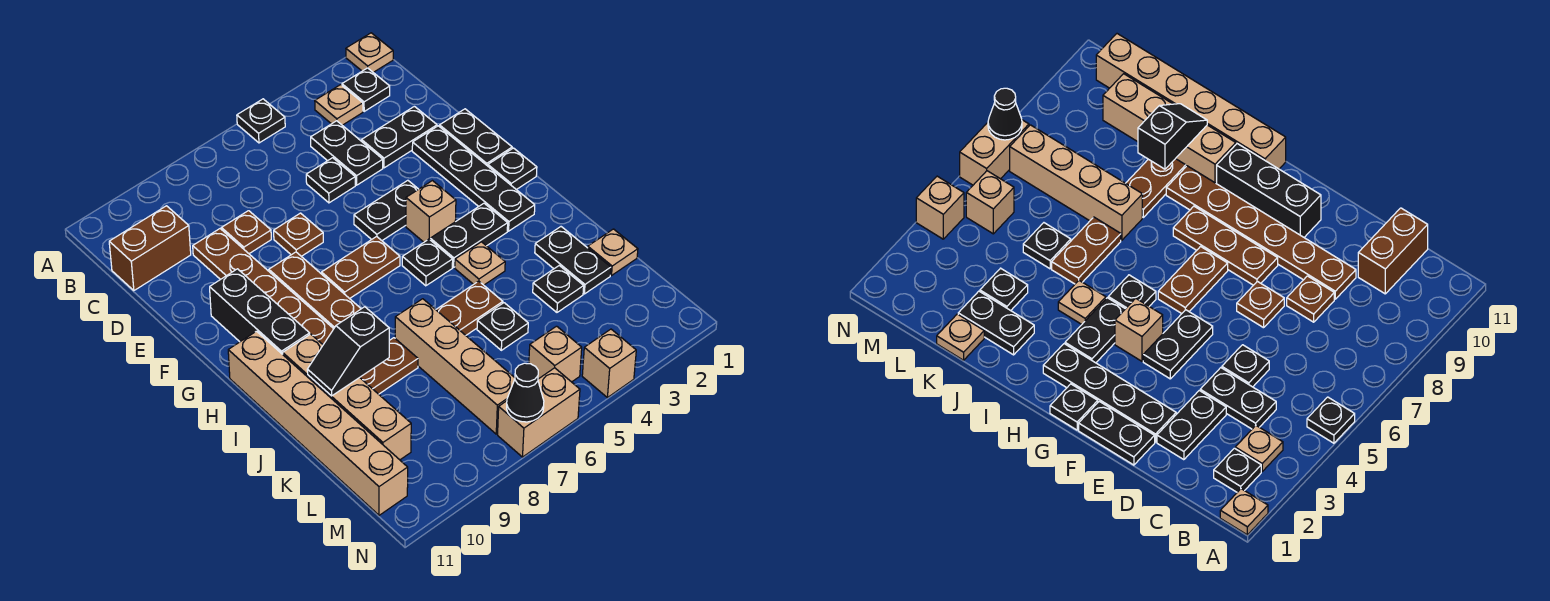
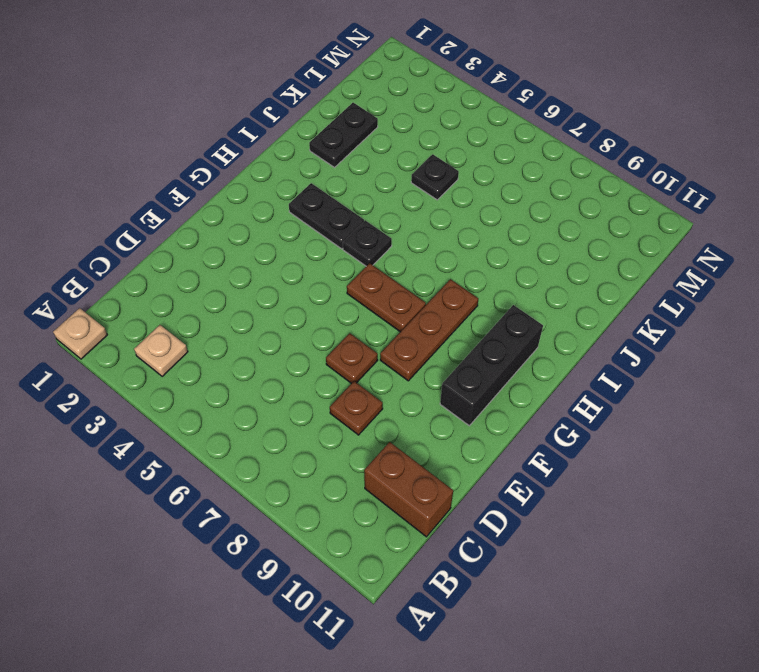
none -> black plate A5 level 1
none -> black plate B2 level 1
none -> black plate C4:D4 level 1
none -> black plate D2:D3 level 1

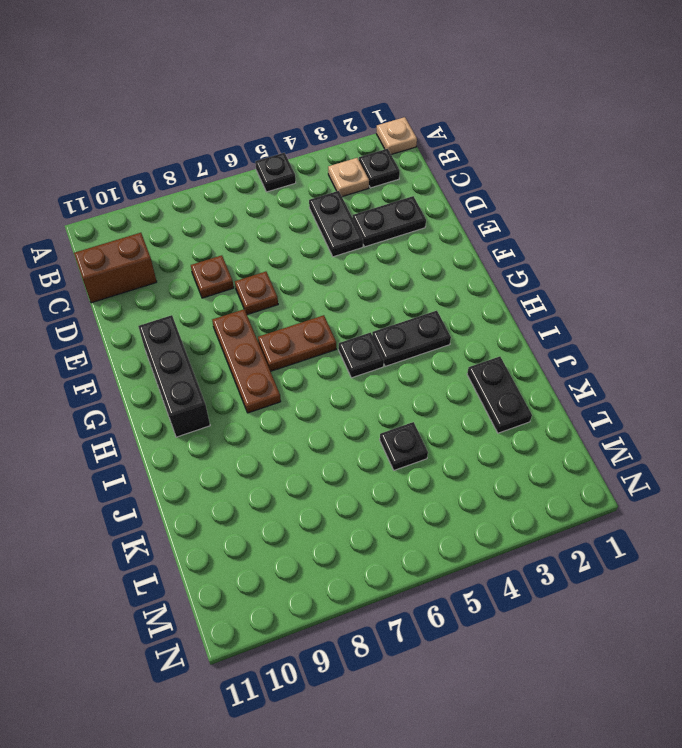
none -> black plate D5 level 1
none -> brown plate D9:I9 level 1
none -> black plate E1:F1 level 1
none -> black plate E2:H2 level 1

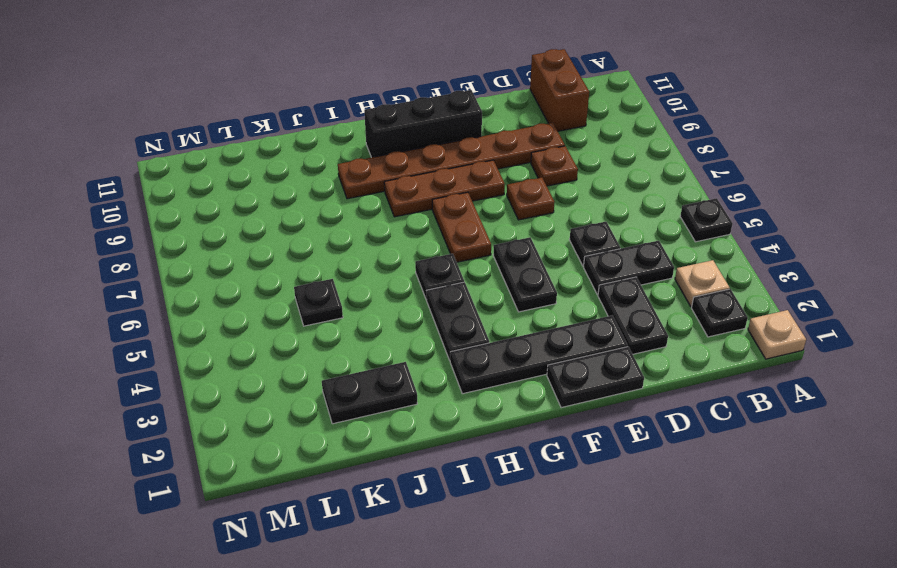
none -> black plate G1 level 1
none -> tan brick G4 level 1
none -> tan brick H11:M11 level 1
none -> tan plate I4 level 1

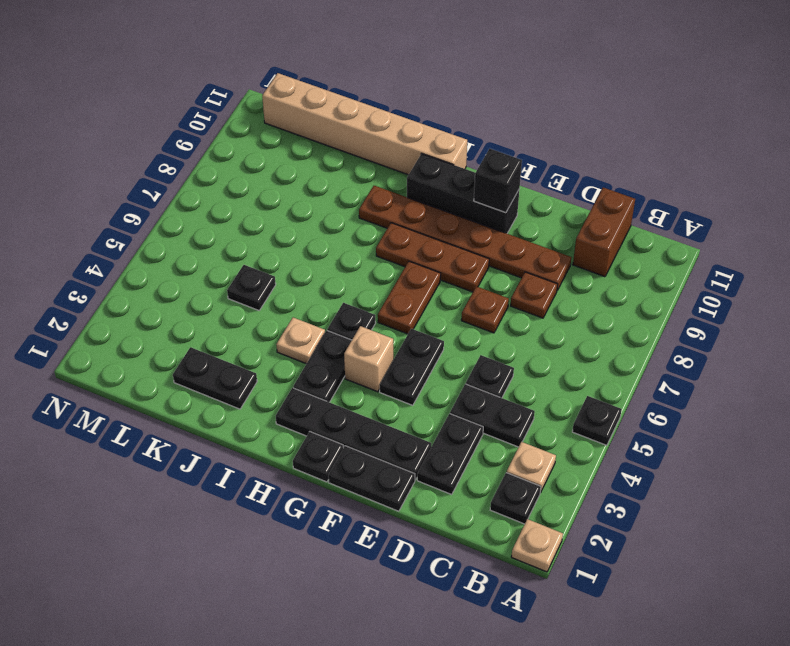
black brick F10 level 2 -> none
none -> tan brick I10:L10 level 1
none -> brown plate J5:J6 level 1
none -> tan brick J7:M7 level 1
none -> brown plate J8:J9 level 1

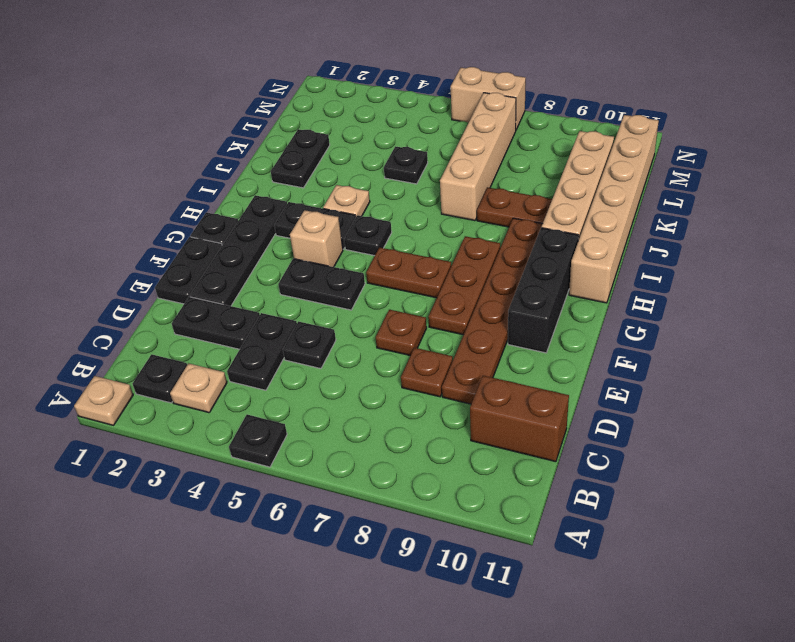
none -> brown plate J5:J6 level 1
none -> tan plate K1 level 1
none -> black plate K3 level 1
none -> tan brick M5 level 1

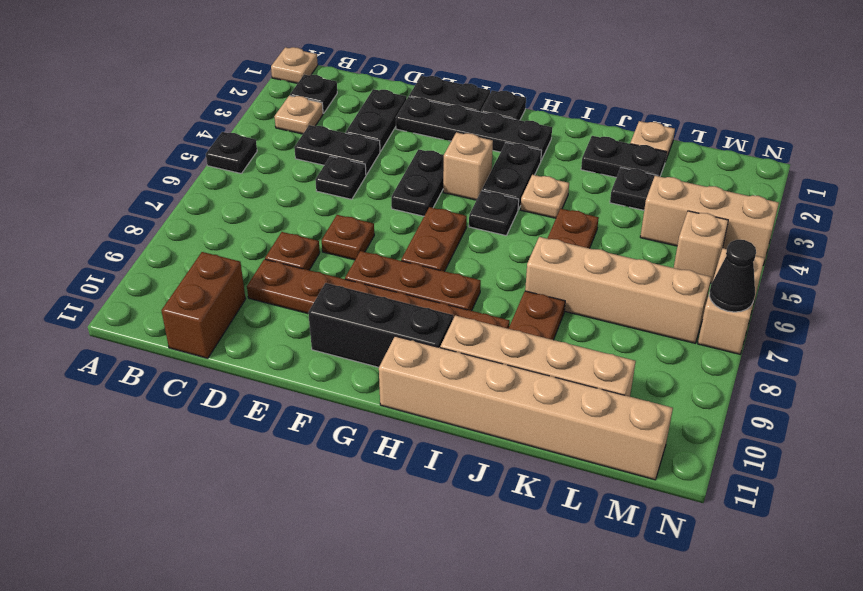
tan brick L4:N4 level 1 -> tan brick N4 level 1
none -> black plate K5 level 1
none -> black slope J9:J10 level 2 top 9

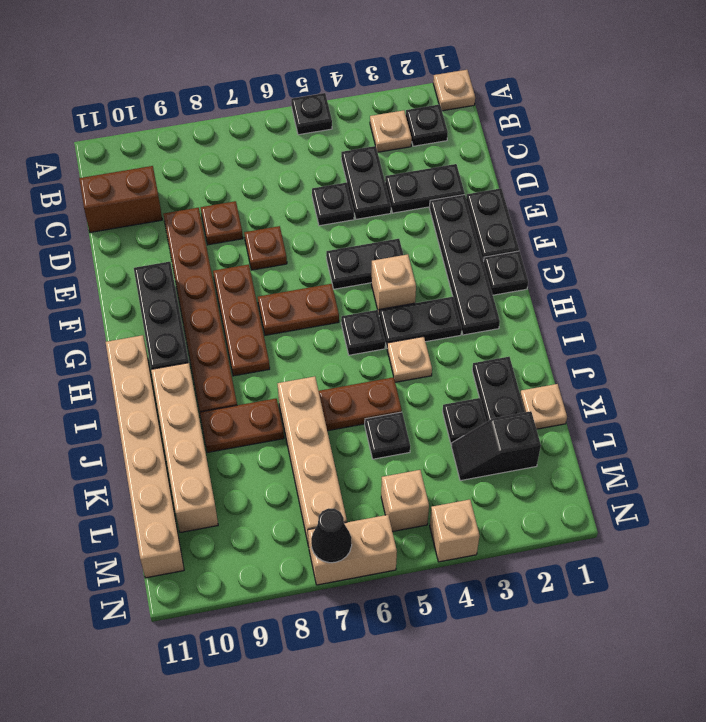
black slope L2:L3 level 1 top 2 -> black slope J9:J10 level 2 top 9

